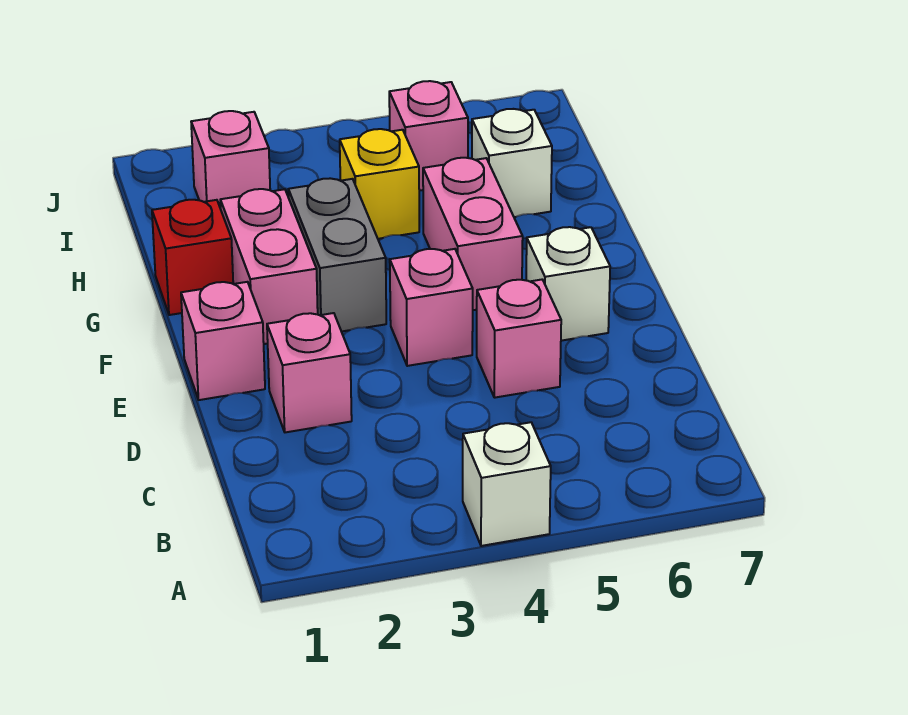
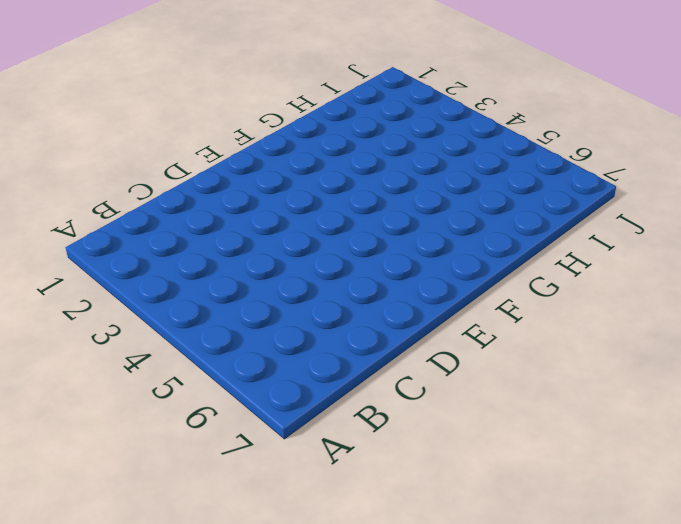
none -> white brick A4 level 1
none -> pink brick D2 level 1
none -> pink brick D5 level 1

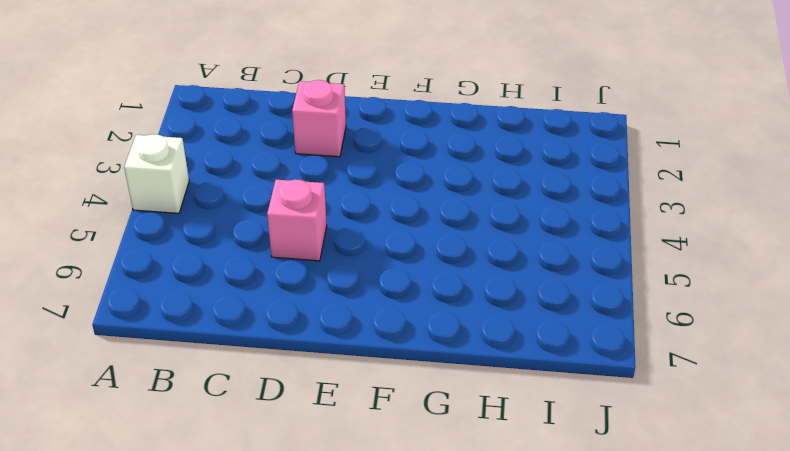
none -> pink brick E1 level 1
none -> pink brick E4 level 1
none -> white brick E6 level 1

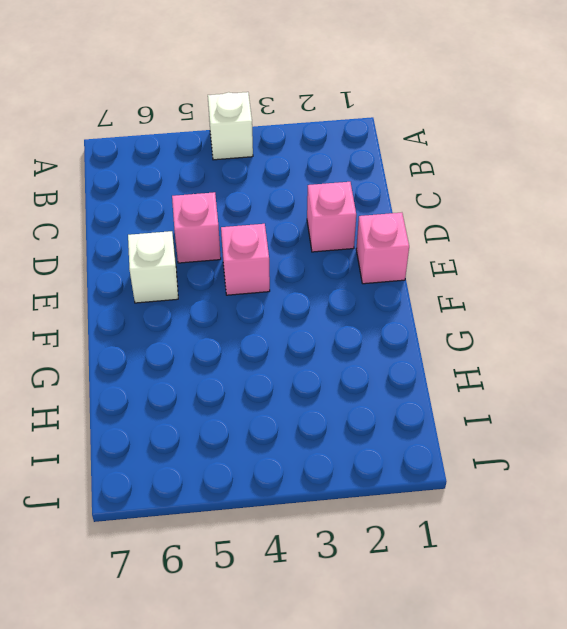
none -> pink brick F2:G2 level 1
none -> grey brick F3:G3 level 1
none -> pink brick F5:G5 level 1

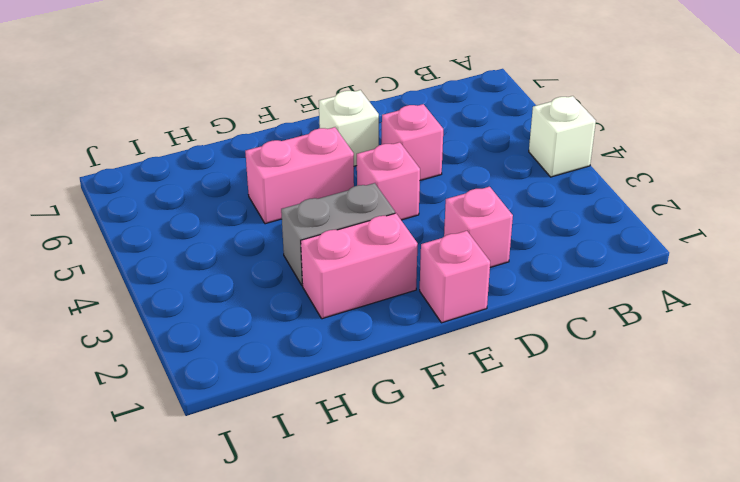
none -> red brick G1 level 1
none -> yellow brick H4 level 1
none -> white brick H6 level 1

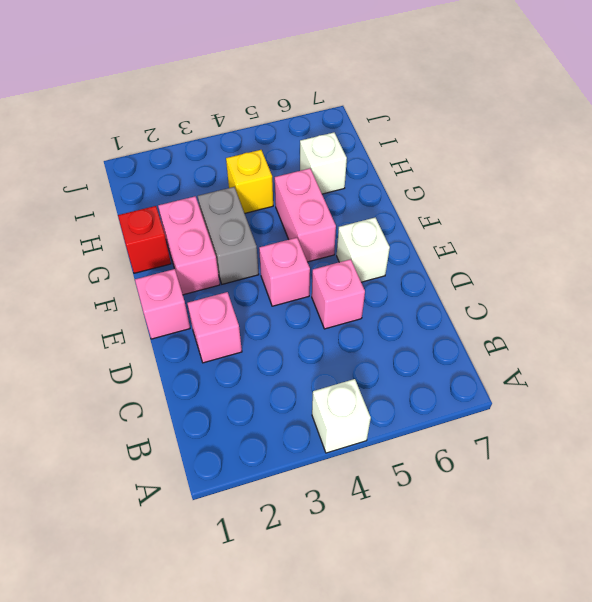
none -> pink brick I2 level 1
none -> pink brick I5 level 1

